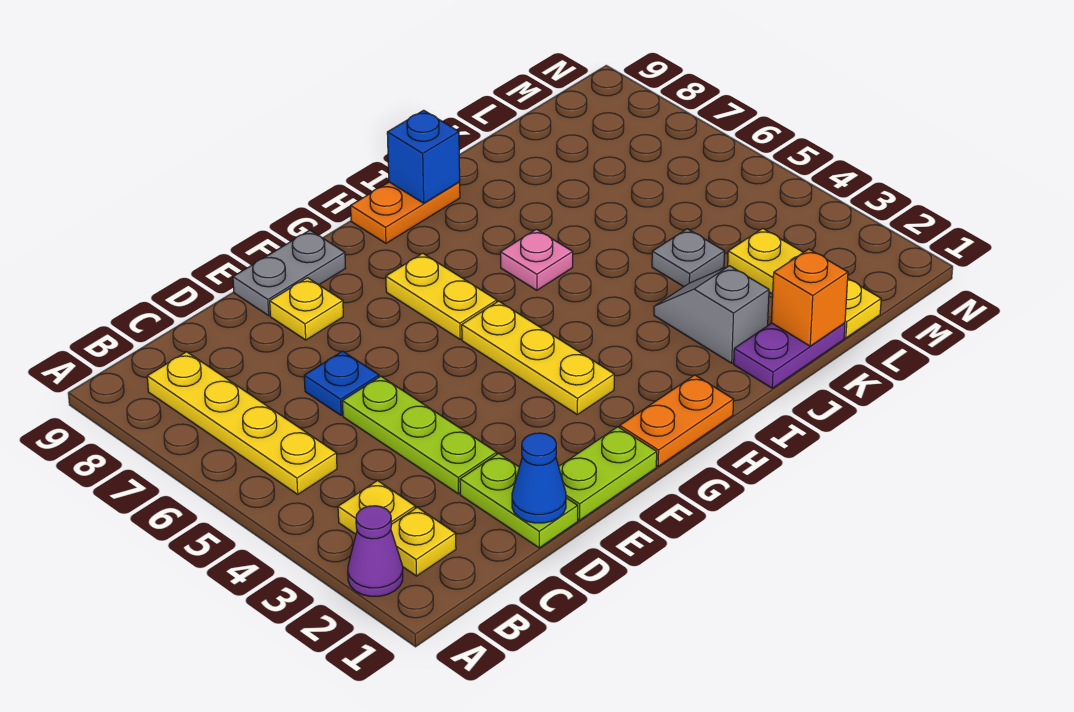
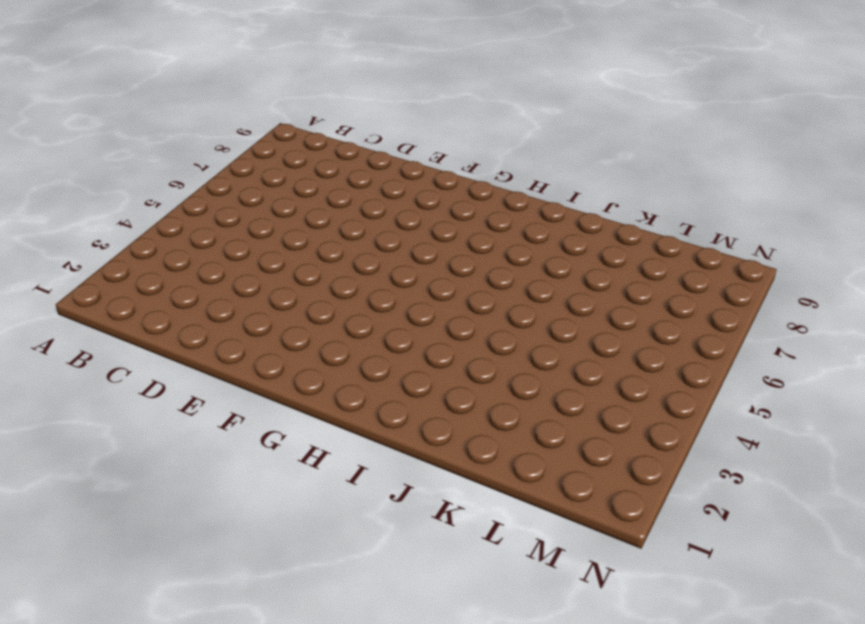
none -> purple cone A2 level 1
none -> yellow plate B2 level 1
none -> yellow plate B3 level 1

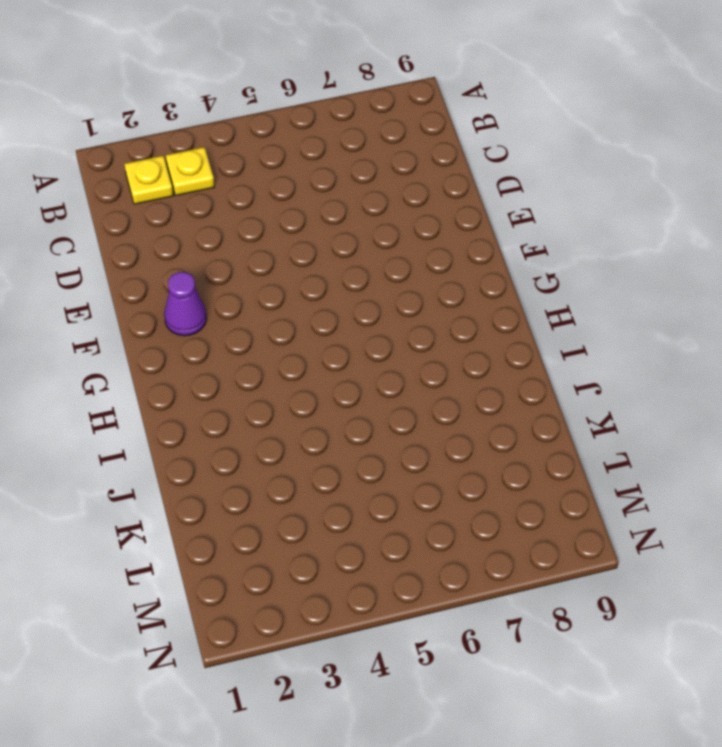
purple cone F2 level 1 -> purple cone A2 level 1
none -> yellow plate B5:B8 level 1
none -> lime plate D1:D2 level 1
none -> lime plate D3:D5 level 1

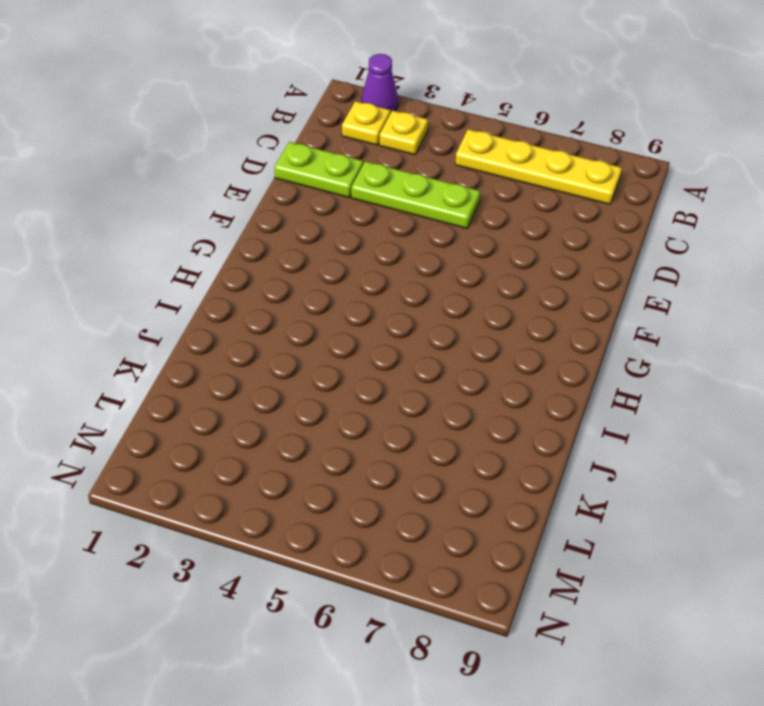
none -> blue plate D6 level 1
none -> lime plate E1:F1 level 1
none -> yellow plate E8 level 1

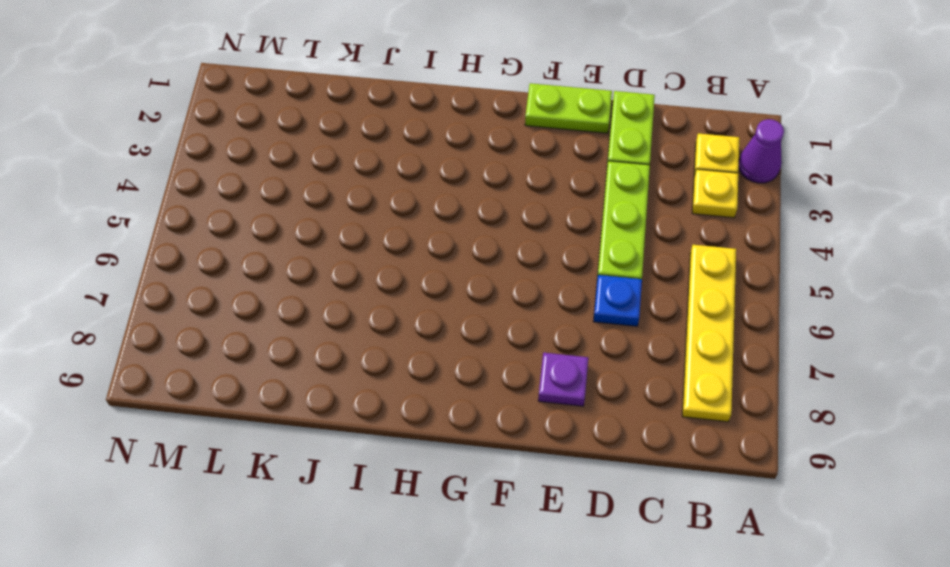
purple plate E8 level 1 -> yellow plate E8 level 1
none -> grey plate E9:F9 level 1
none -> orange plate G1:H1 level 1
none -> yellow plate G3:G5 level 1

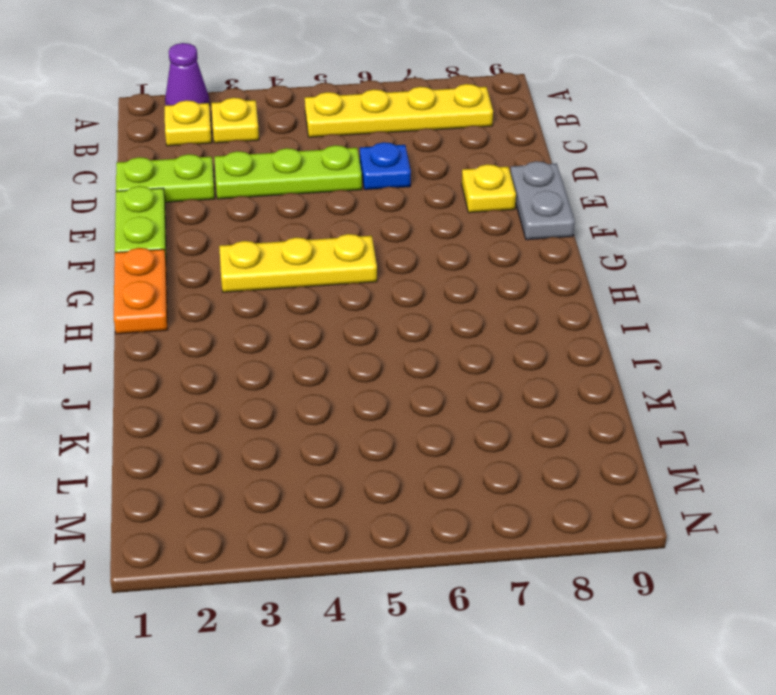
none -> yellow plate G6:G7 level 1
none -> orange plate H9:I9 level 1
none -> pink plate I6 level 1

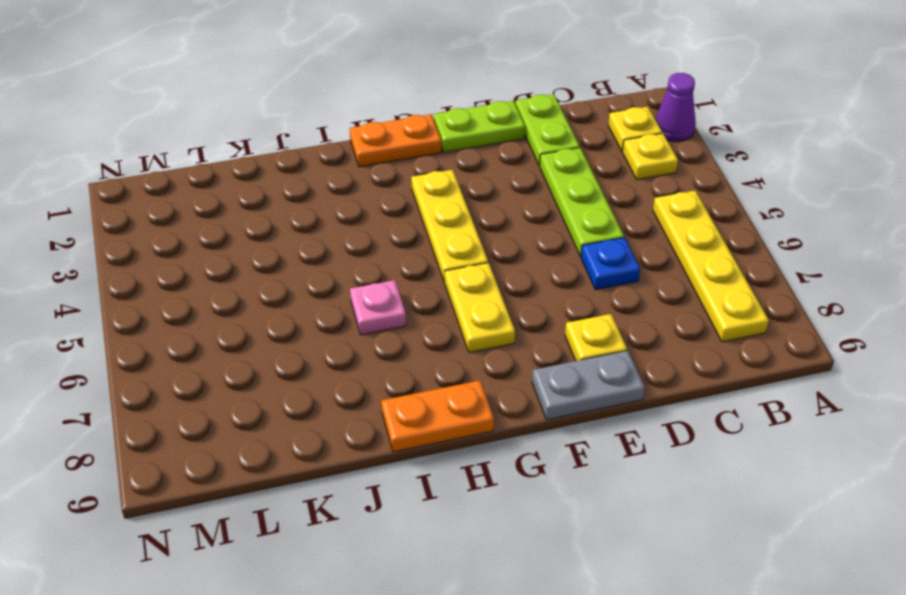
none -> purple plate J1:K1 level 1
none -> grey slope J2:J3 level 1 top 2
none -> grey plate K4 level 1

